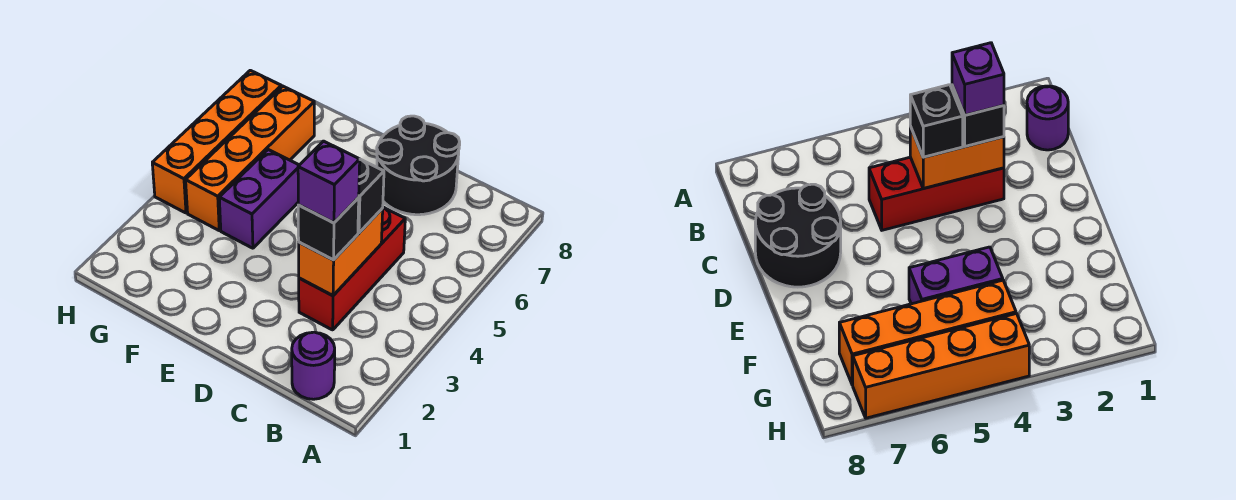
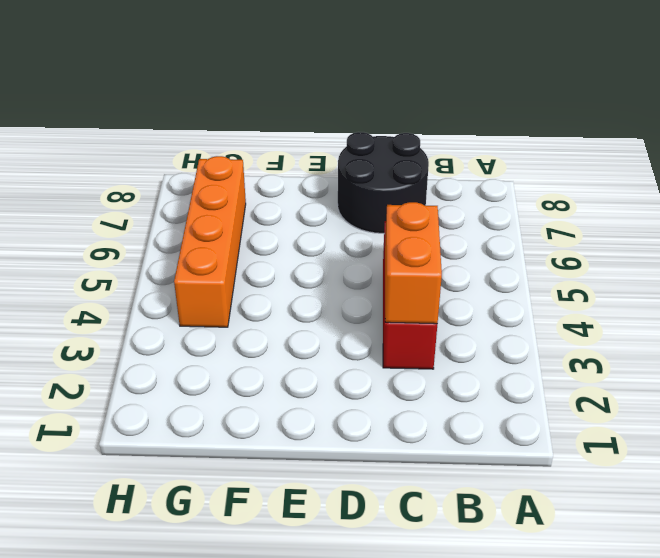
none -> purple round brick B1 level 1
none -> purple brick F4:F5 level 1

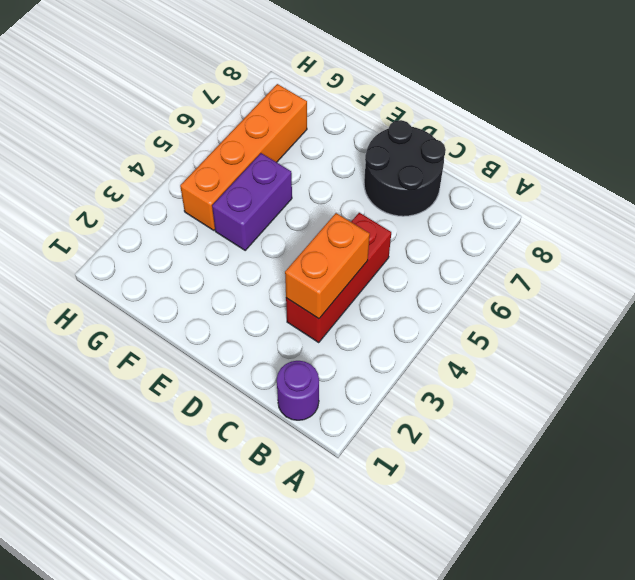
none -> orange brick H4:H7 level 1
none -> black brick C3 level 3

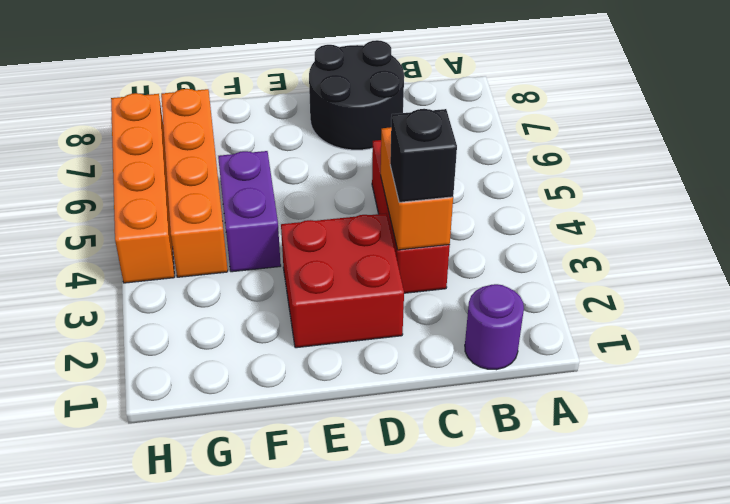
red brick D2:E3 level 1 -> none
none -> black brick C4 level 3
none -> purple brick C3 level 4

